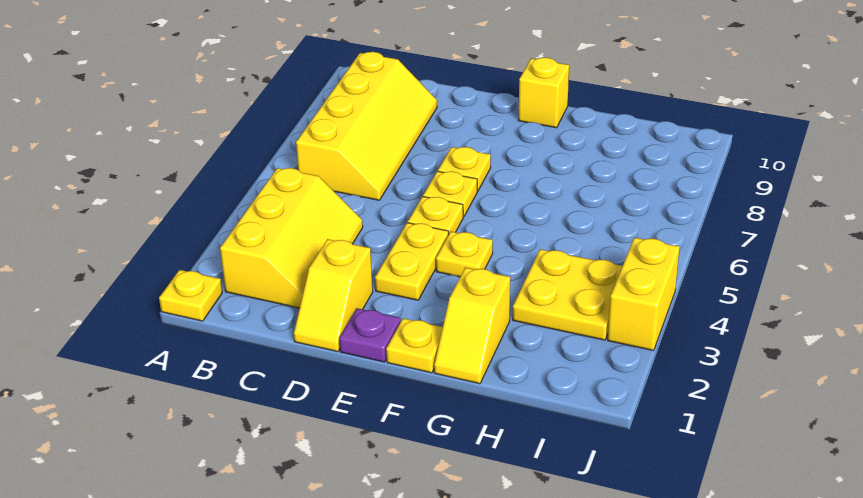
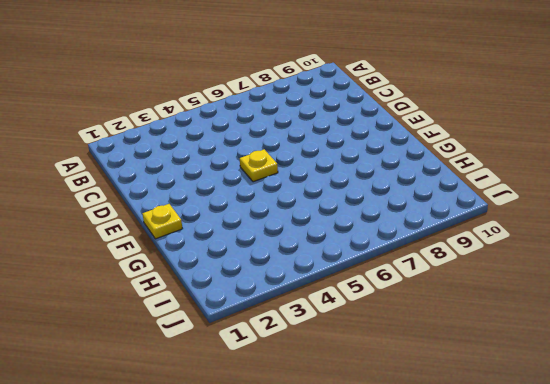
none -> yellow plate A1 level 1
none -> yellow slope B2:C4 level 1 top B
none -> yellow slope B6:C9 level 1 top B

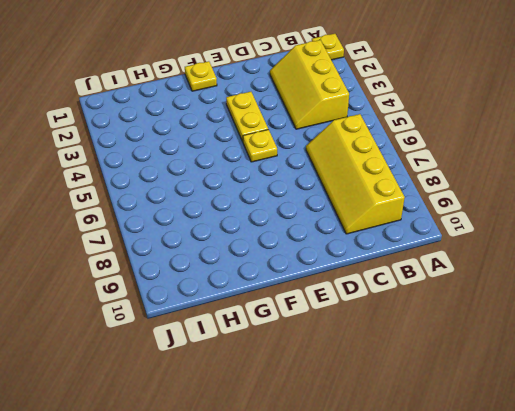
none -> yellow slope D1:D2 level 1 top 2
none -> purple plate E1 level 1
none -> yellow plate E6 level 1

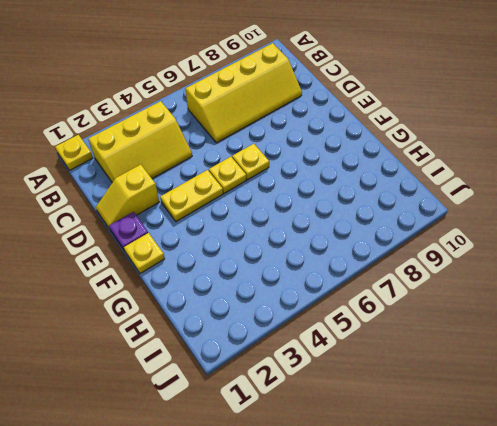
none -> yellow plate E7 level 1
none -> yellow plate F4 level 1
none -> yellow brick F10 level 1

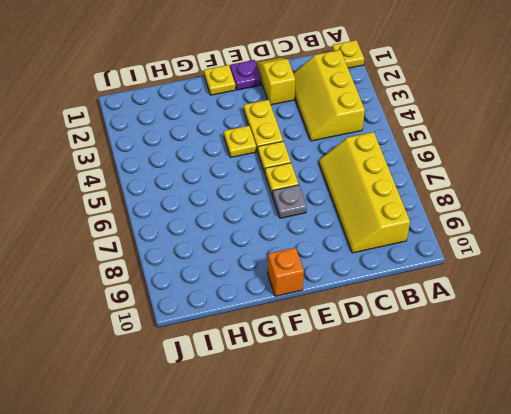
grey plate E7 level 1 -> yellow plate E7 level 1
orange brick F10 level 1 -> yellow brick F10 level 1
none -> yellow slope G1:G2 level 1 top 2
none -> yellow plate H3:I4 level 1
none -> yellow brick J3:J4 level 1

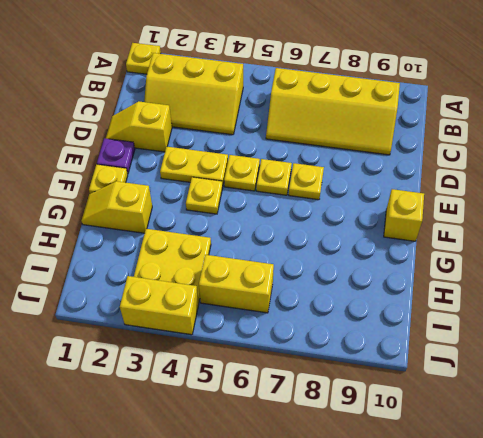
yellow brick I5:I6 level 1 -> none

